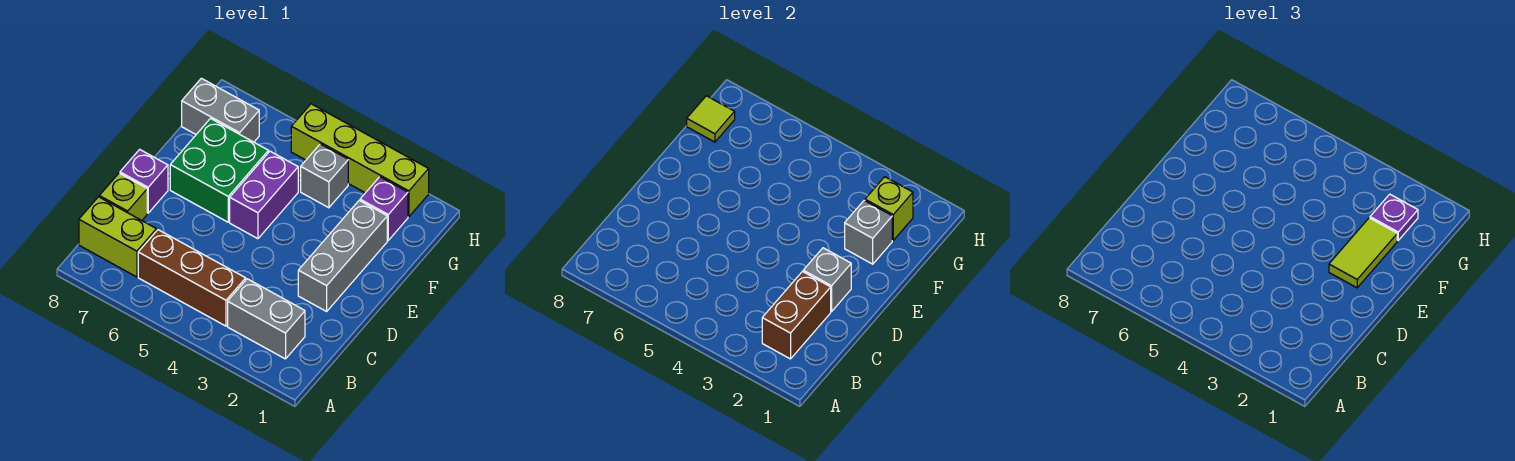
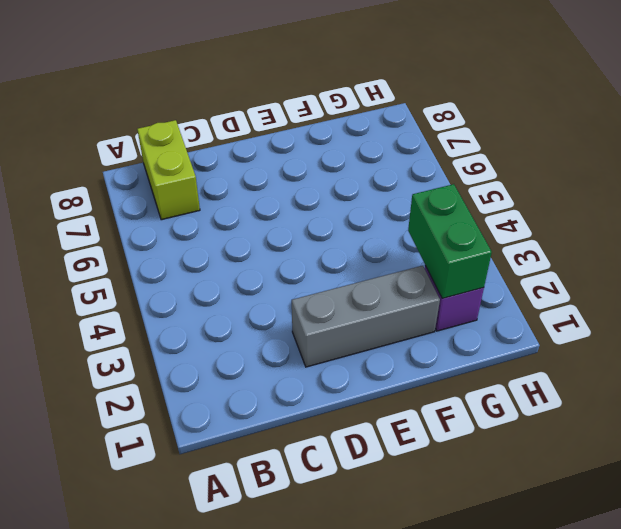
green brick G2:G3 level 2 -> lime brick G2 level 2
none -> grey brick B2:B3 level 1
none -> brown brick B4:B6 level 1
none -> lime brick C8 level 1

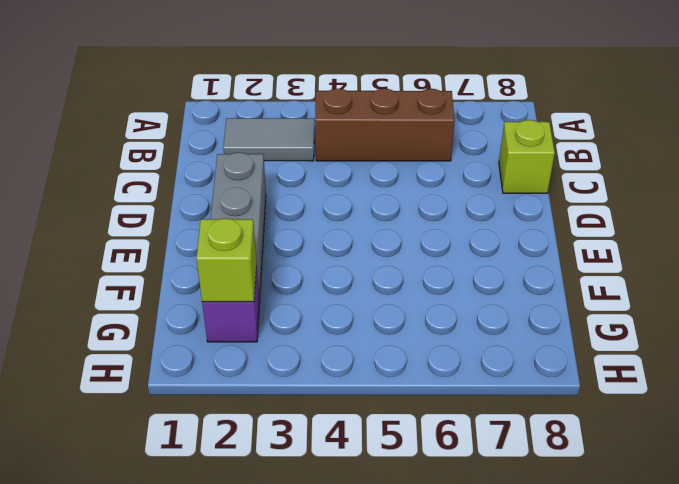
grey tile B2:B3 level 1 -> grey brick B2:B3 level 1
none -> lime brick B7:B8 level 1
none -> purple brick D8 level 1
none -> purple brick E5:F5 level 1

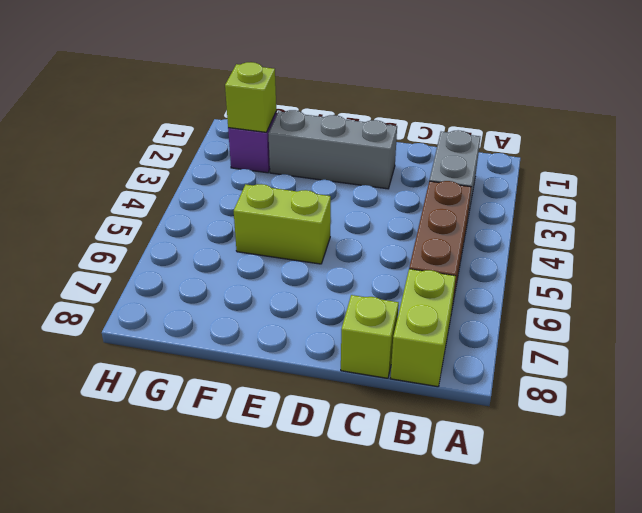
lime brick E5:F5 level 1 -> purple brick E5:F5 level 1
none -> purple brick D8 level 1
none -> green brick E6:F7 level 1
none -> grey brick G4 level 1

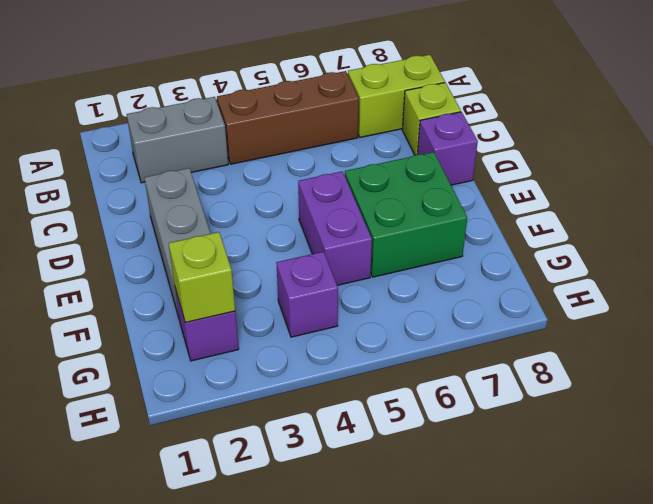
purple brick G4 level 1 -> grey brick G4 level 1
none -> grey brick G7:G8 level 1
none -> lime brick H2:H5 level 1
none -> brown brick B2:C2 level 2

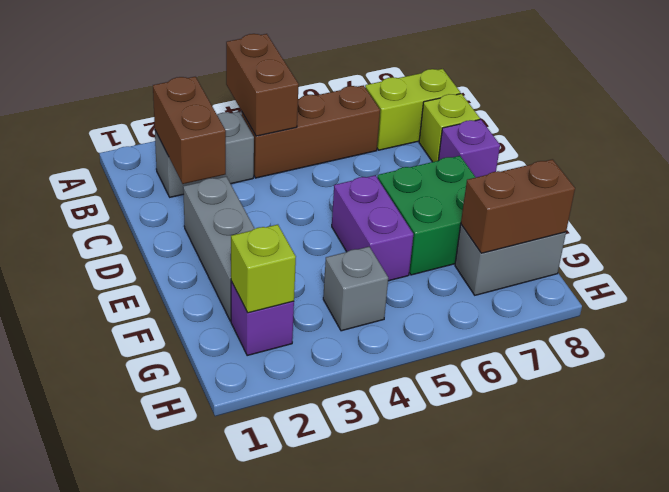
brown brick A4:B4 level 2 -> none
brown brick G7:G8 level 2 -> lime tile G8 level 2
none -> lime brick H2:H5 level 1
none -> grey brick D2 level 2
none -> grey brick F2 level 2

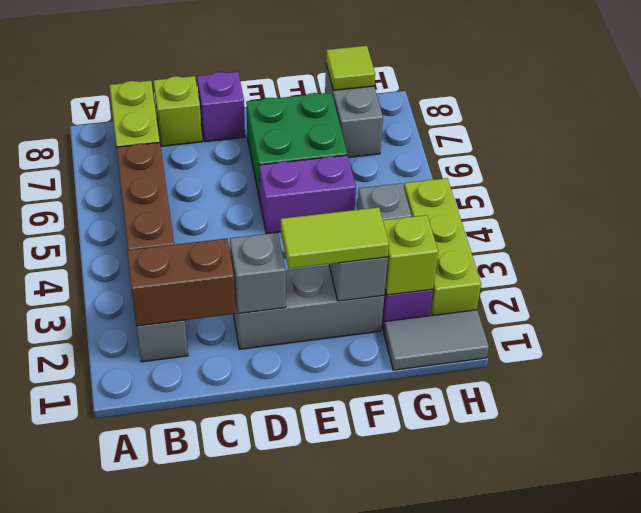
grey tile G1:H1 level 1 -> none
lime brick H2:H4 level 1 -> lime brick H2:H5 level 1
none -> purple plate G2 level 3

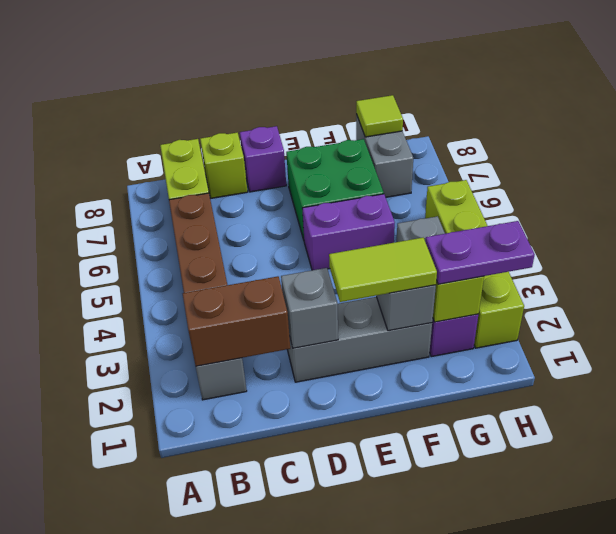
purple plate G2:H2 level 3 -> purple plate G2 level 3

